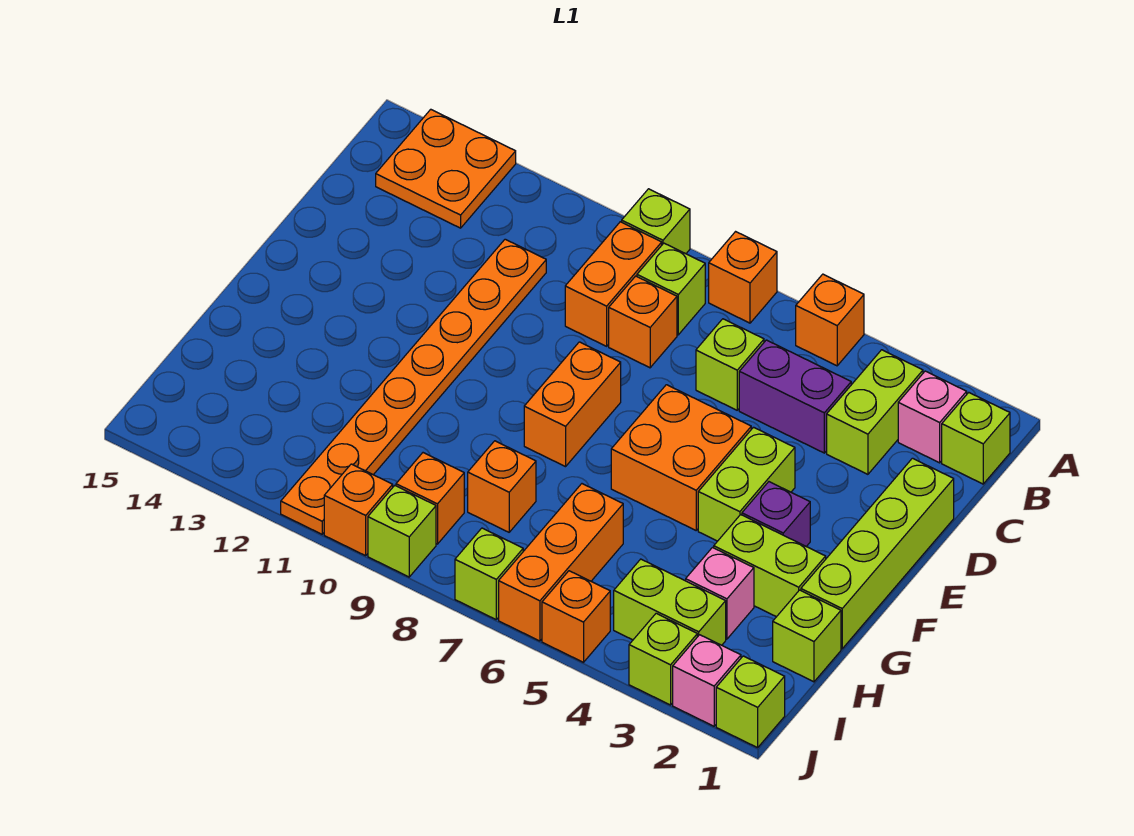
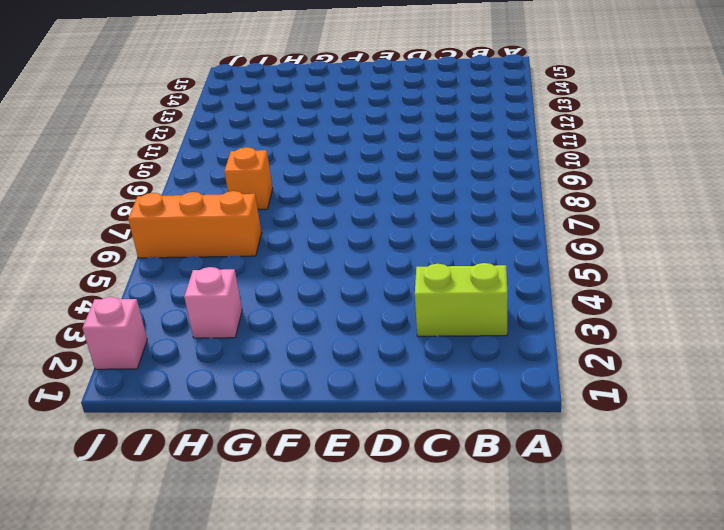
none -> orange brick A5 level 1
none -> orange brick A7 level 1
none -> lime brick A9 level 1
none -> orange plate A13:B14 level 1

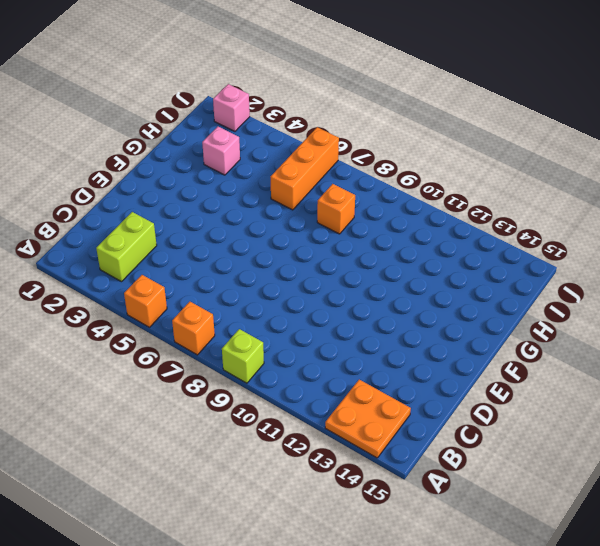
none -> lime brick B1 level 1
none -> pink brick B2 level 1
none -> lime brick B8 level 1
none -> orange brick B9:C9 level 1

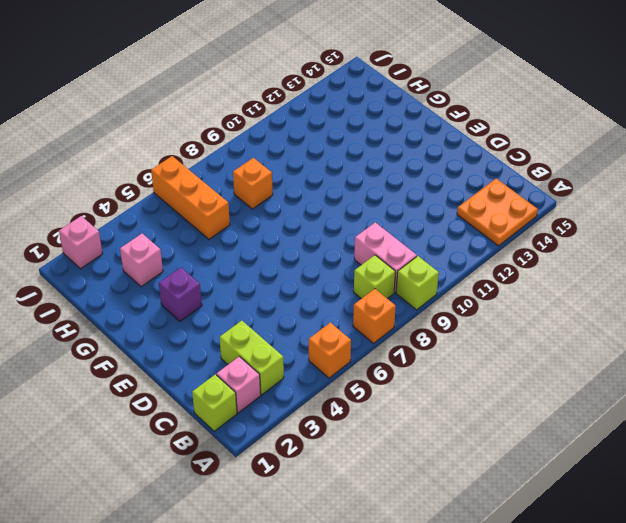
pink brick B9:C9 level 1 -> orange brick B9:C9 level 1
none -> purple brick C4:C5 level 1
none -> lime brick C6 level 1
none -> orange brick C8 level 1
none -> orange plate C11:J11 level 1

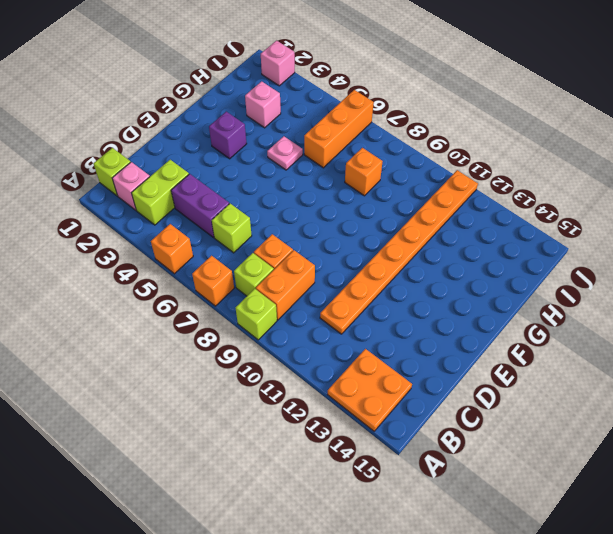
pink plate G5 level 1 -> none
none -> lime brick D1:G1 level 1
none -> lime brick E4:F4 level 1
none -> orange brick E5:F6 level 1
none -> orange brick E8:F8 level 1

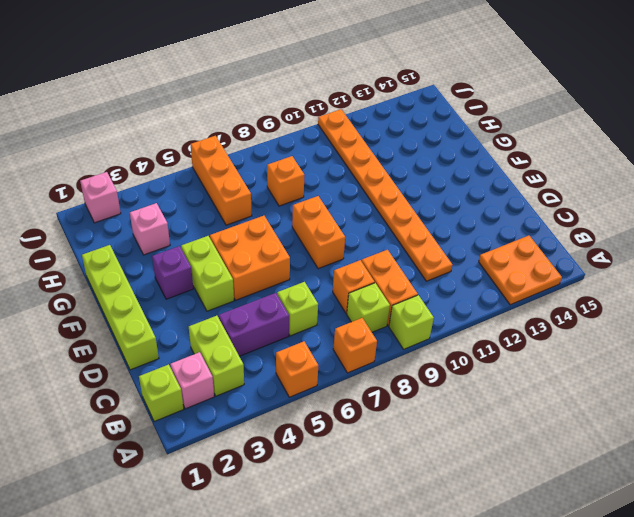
none -> lime brick G2:G3 level 1
none -> lime brick H1 level 1
none -> lime brick I3:I4 level 1
none -> orange brick I9 level 1

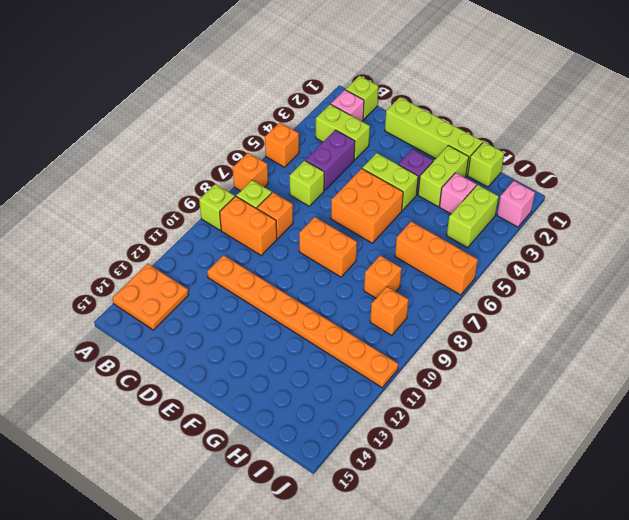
none -> lime brick J1 level 1
none -> lime brick J3 level 1
none -> orange brick J5 level 1
none -> lime brick J7 level 1

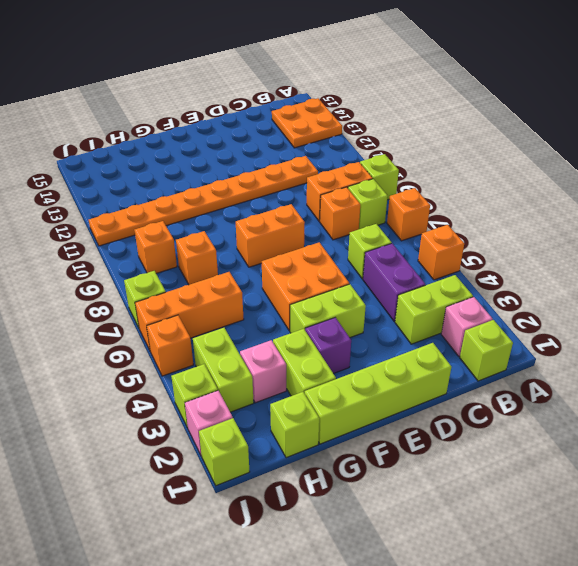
none -> lime brick J9 level 1
none -> orange brick J10 level 1

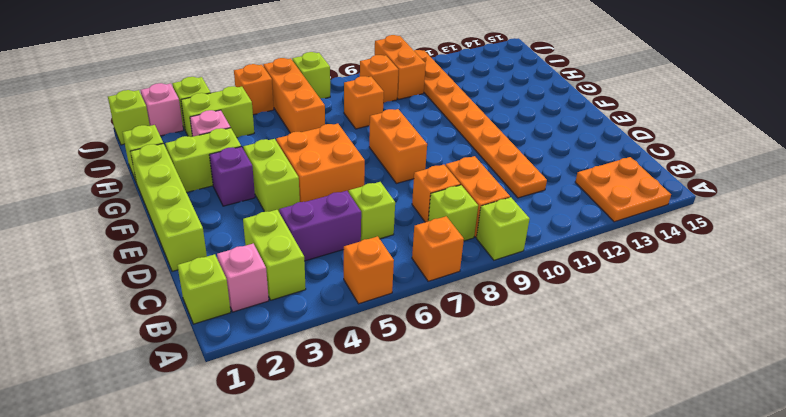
orange brick I10:J10 level 1 -> orange brick J10 level 1
none -> lime brick J9 level 1

